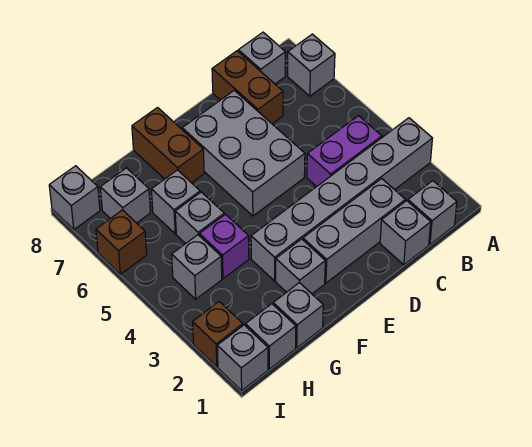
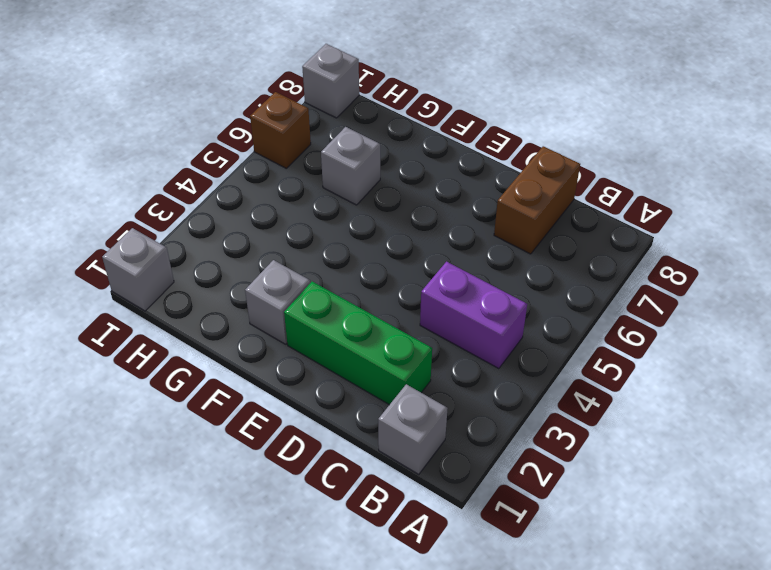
green brick C2:E2 level 1 -> grey brick C2:E2 level 1
none -> grey brick A3:F3 level 1
none -> grey brick A7 level 1
none -> grey brick B8 level 1

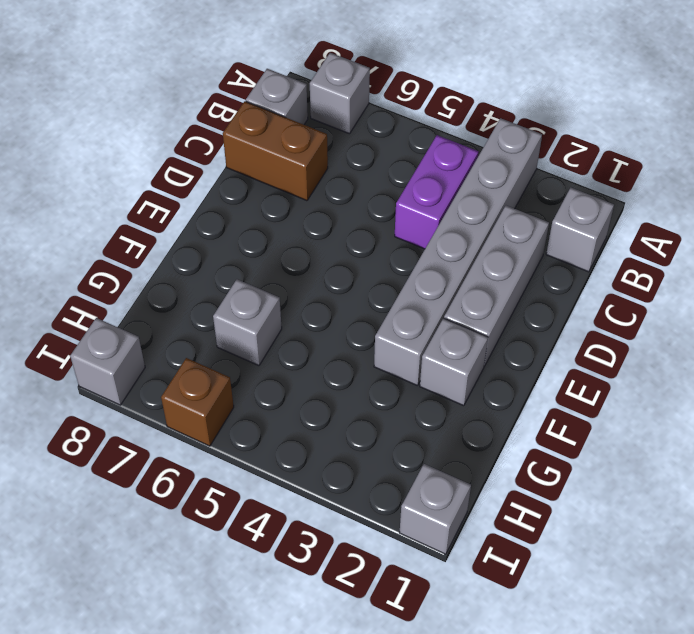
none -> grey brick C1 level 1
none -> grey brick D5:E7 level 1
none -> brown brick F7:F8 level 1

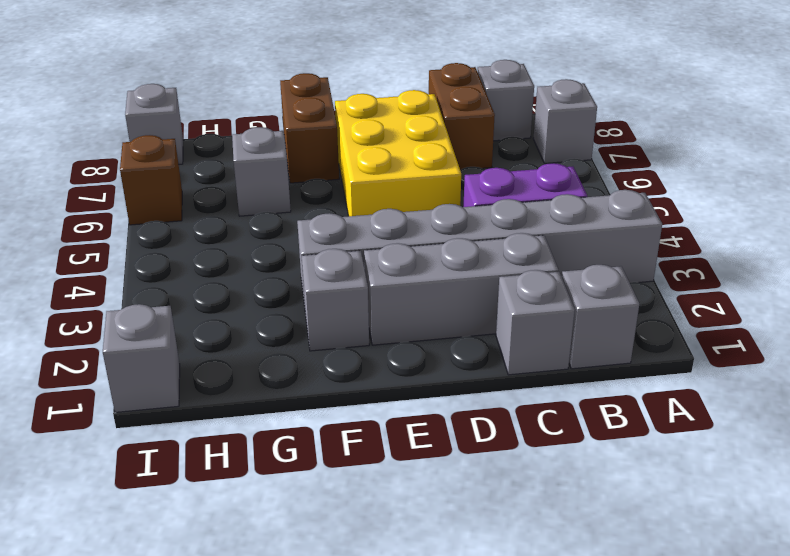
yellow brick D5:E7 level 1 -> grey brick D5:E7 level 1
none -> grey brick G1 level 1
none -> purple brick G4 level 1
none -> grey brick G5 level 1

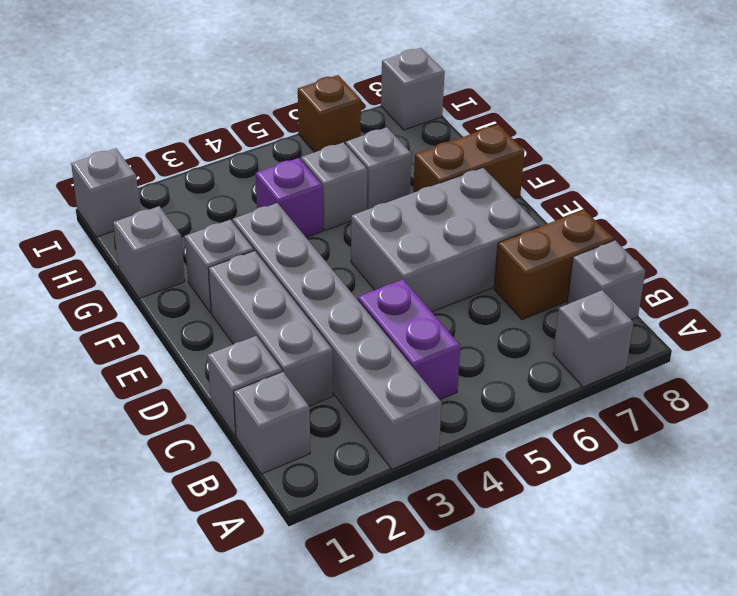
none -> grey brick H1 level 1
none -> grey brick H4 level 1
none -> grey brick H7 level 1

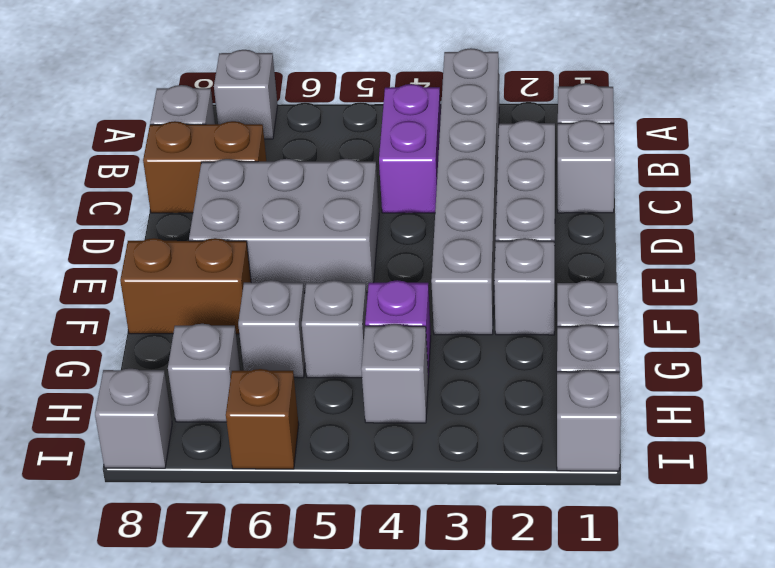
none -> brown brick I2 level 1

